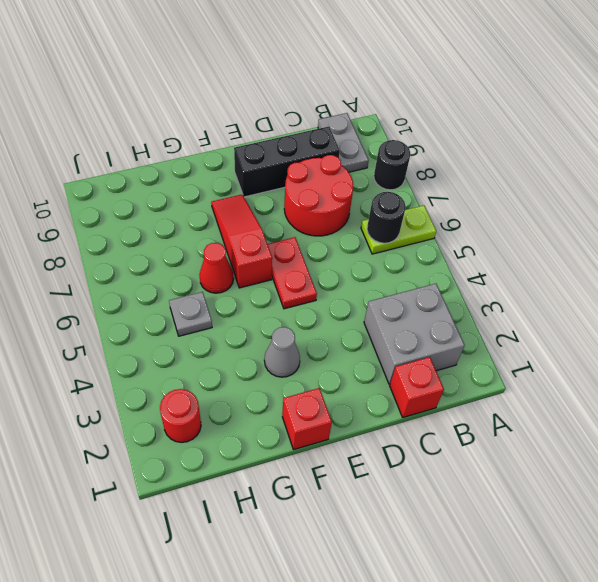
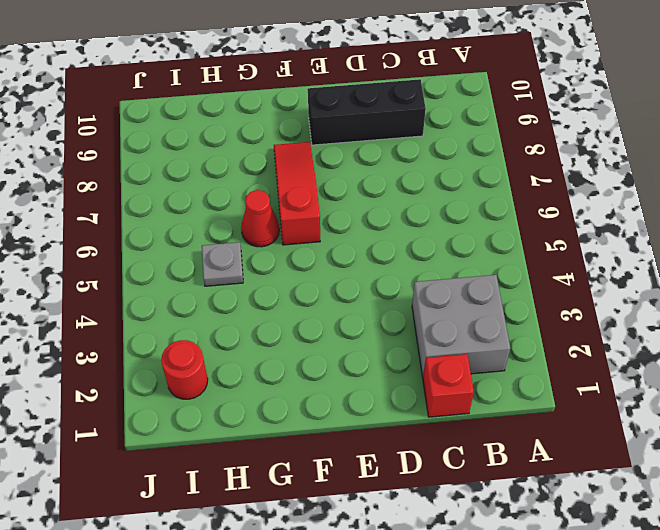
none -> lime plate A6:B6 level 1
none -> black round brick A8 level 1
none -> grey plate B9:B10 level 1

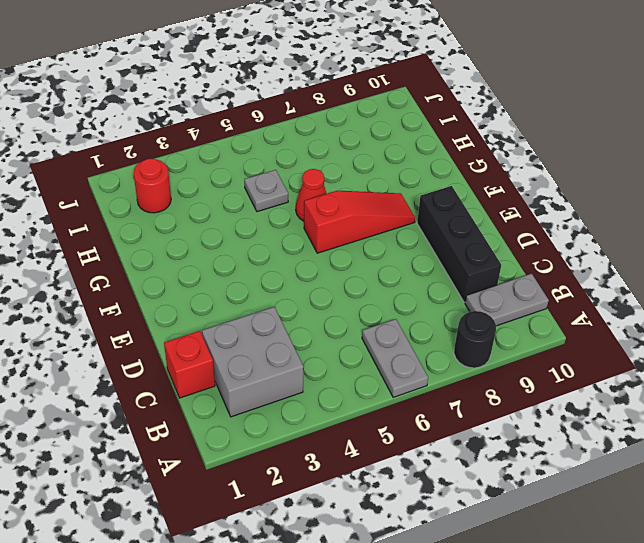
grey plate A6:B6 level 1 -> lime plate A6:B6 level 1
none -> red round brick C7:D8 level 1
none -> red plate E5:E6 level 1
none -> red brick F1 level 1

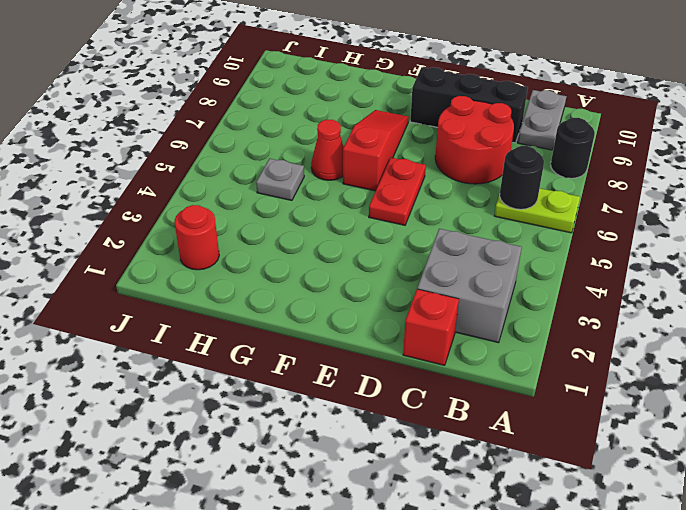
none -> red brick F1 level 1
none -> grey cone F3 level 1

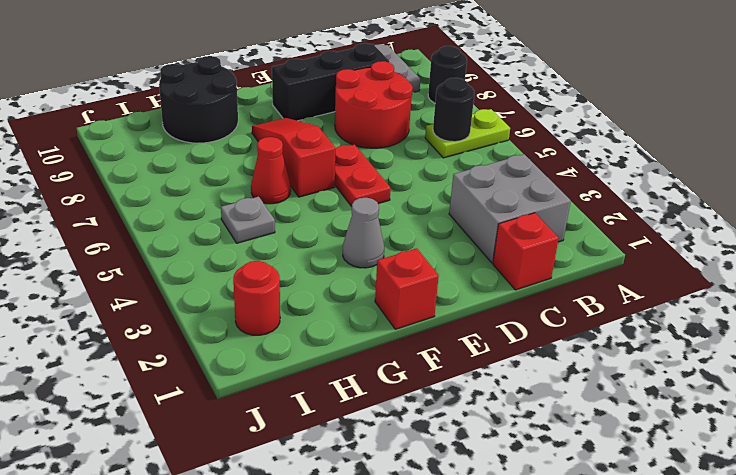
black round brick G9:H10 level 1 -> none

